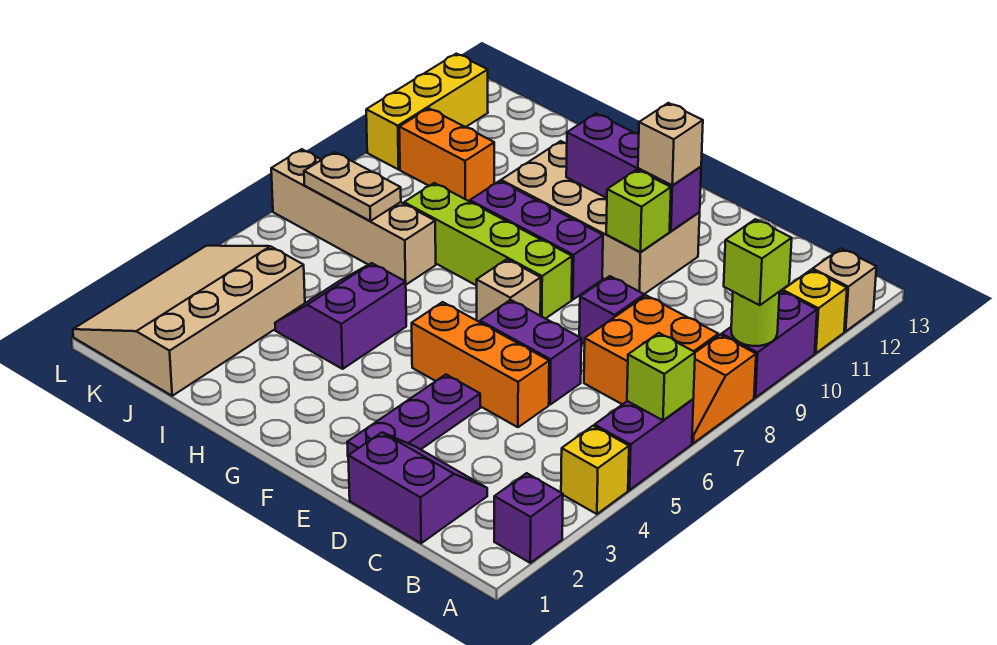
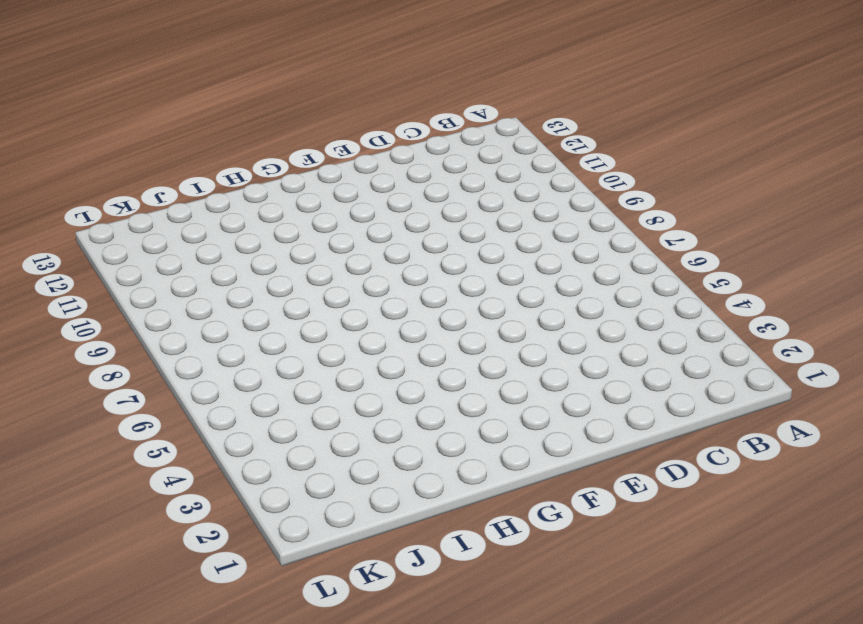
none -> purple brick A2 level 1
none -> yellow brick A4 level 1
none -> purple brick A5:A6 level 1

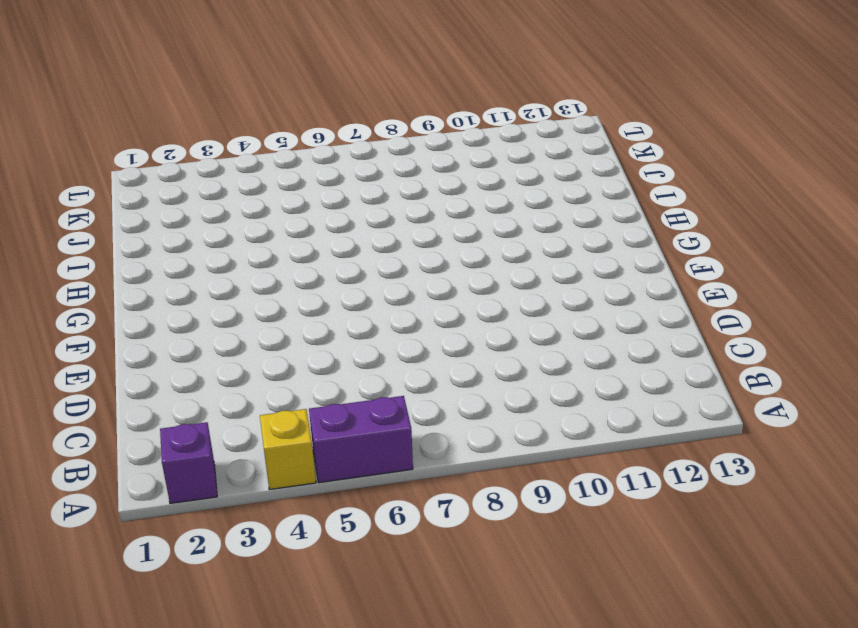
none -> orange slope A7:A8 level 1 top 8
none -> purple brick A9:A10 level 1
none -> yellow brick A11 level 1

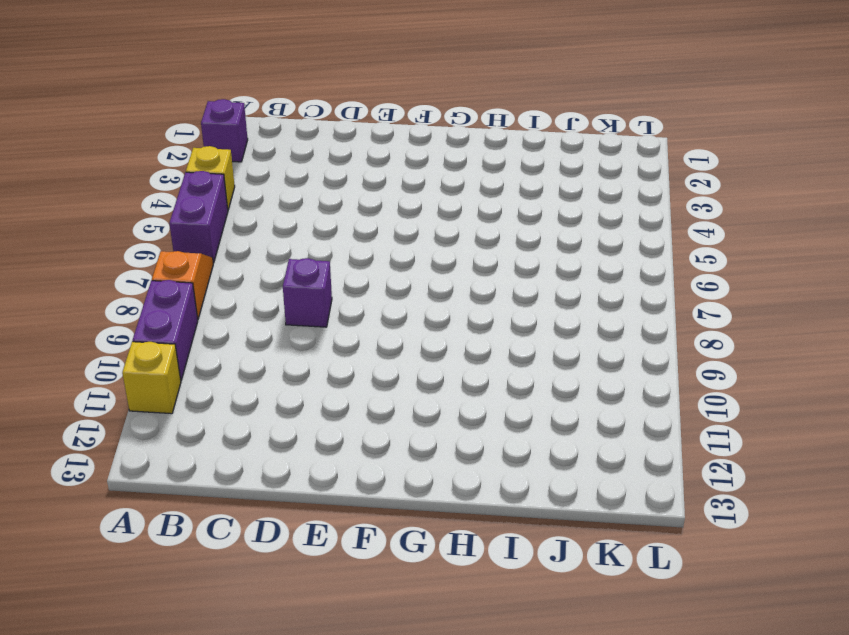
none -> tan brick A12 level 1
none -> orange brick B7:C8 level 1
none -> purple slope C1:D2 level 1 top 1

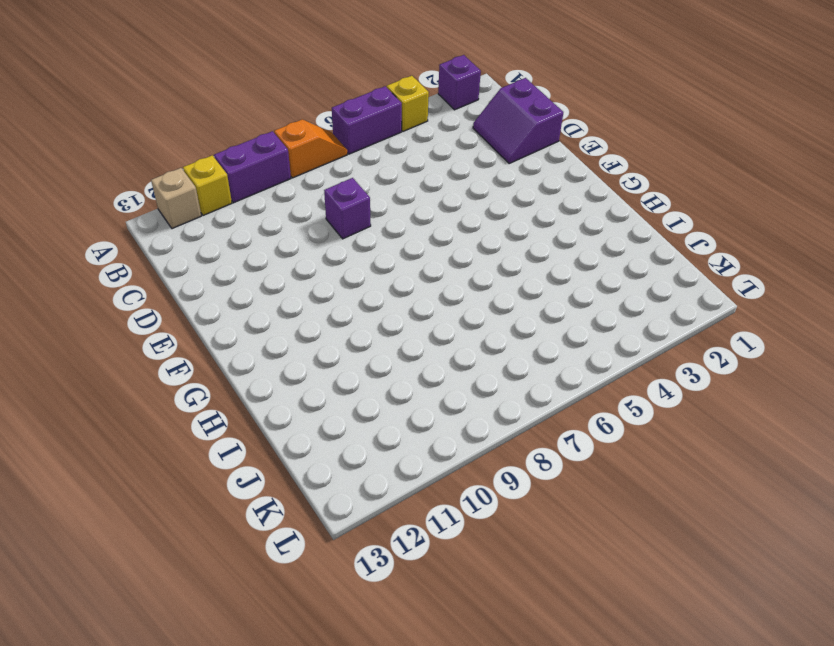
none -> orange brick B7:C8 level 1
none -> orange brick D5:F5 level 1
none -> purple brick D6:E6 level 1

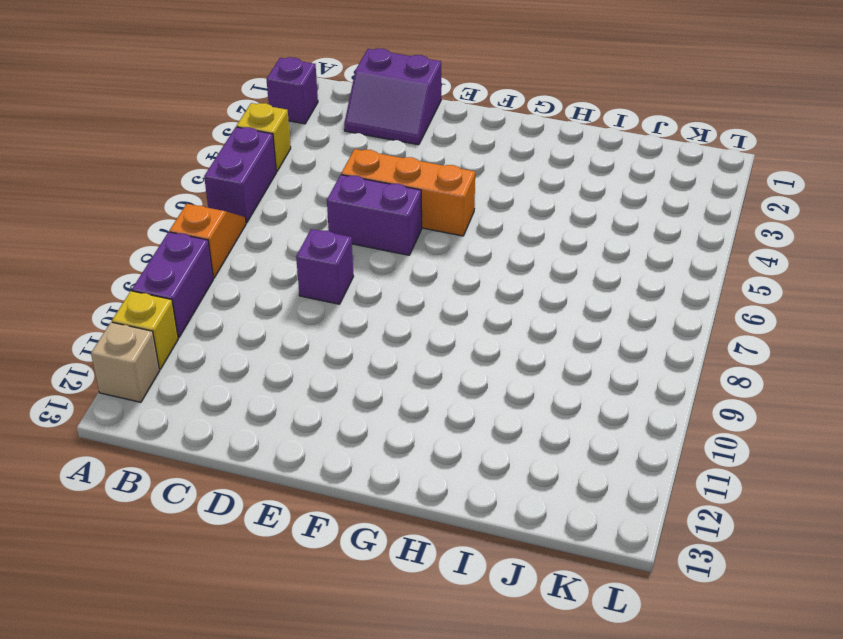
none -> orange brick B7:C8 level 1
none -> purple plate E2:E4 level 1
none -> tan brick E10:H11 level 1

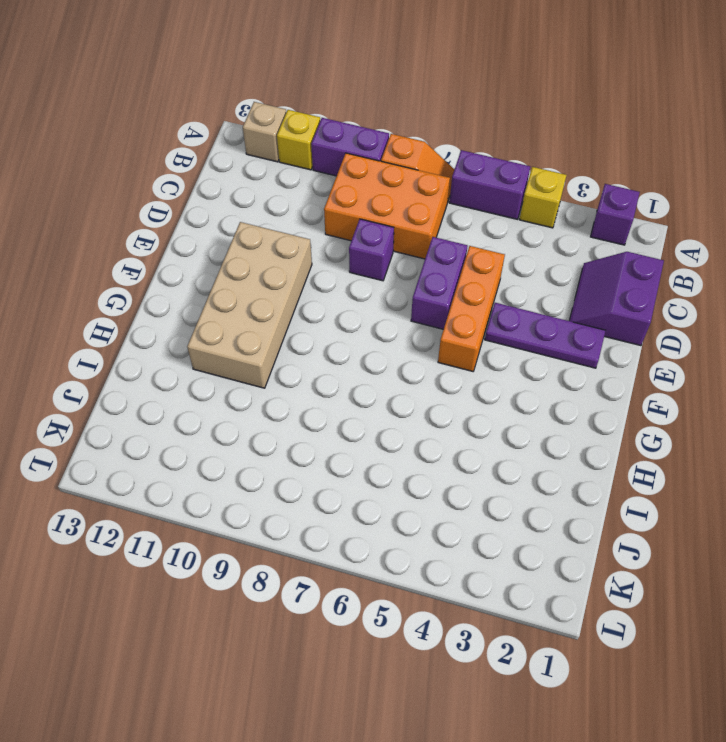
orange brick B7:C9 level 1 -> orange brick B7:C8 level 1
none -> tan brick F7 level 1
none -> lime brick F8:I8 level 1
none -> purple brick F9:H9 level 1

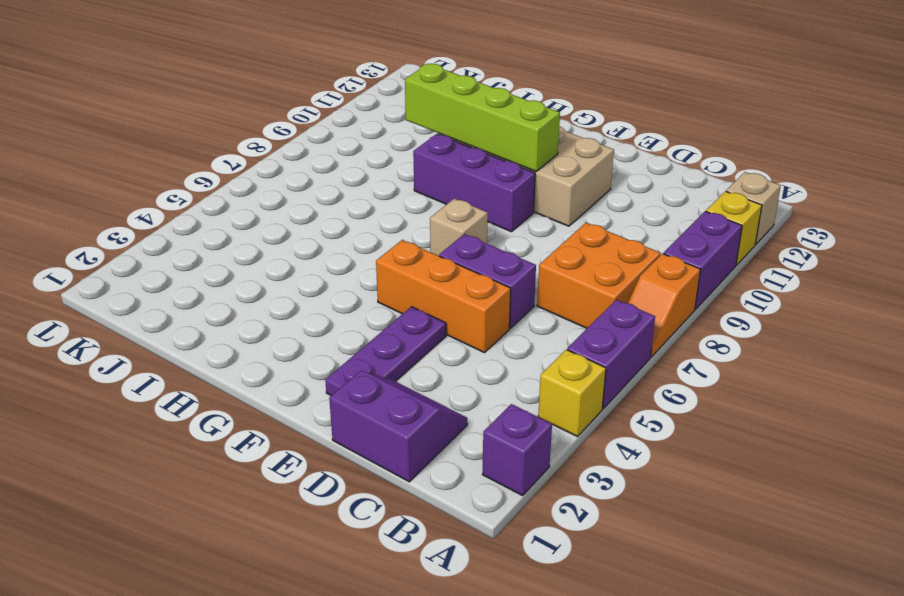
lime brick F10:I10 level 2 -> lime brick F8:I8 level 1
none -> purple brick D8 level 1
none -> purple slope H4:I5 level 1 top H
none -> tan brick I7:L7 level 1

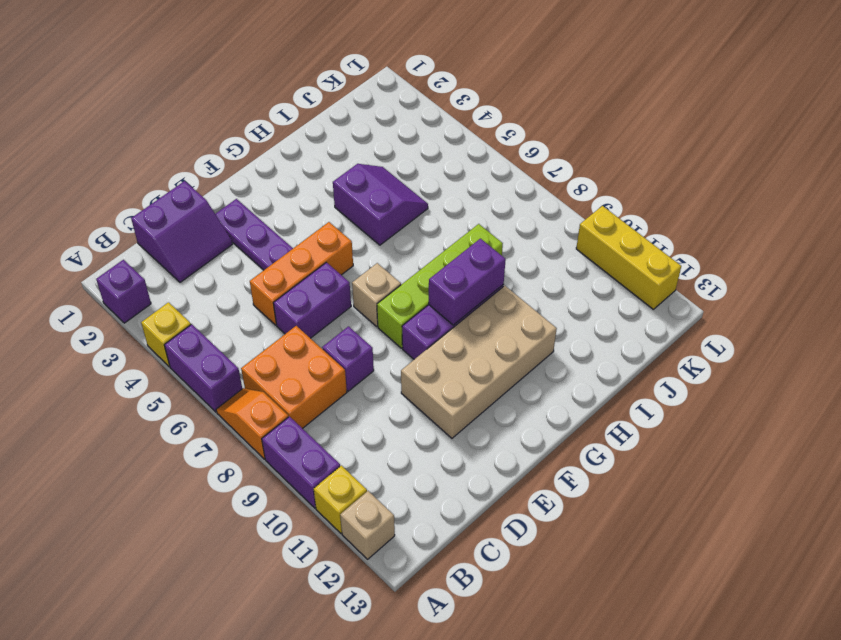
purple brick G9:H9 level 2 -> none
none -> tan brick I7:L7 level 1
none -> tan slope J1:L4 level 1 top J
none -> orange brick J10:K10 level 1

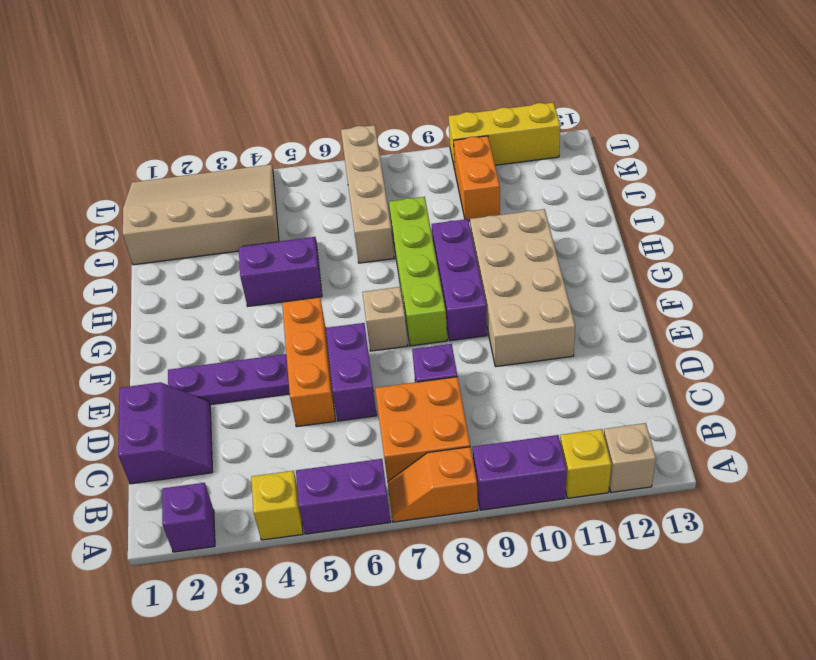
none -> lime brick A6 level 2
none -> lime round brick A9 level 2
none -> lime brick E10 level 2

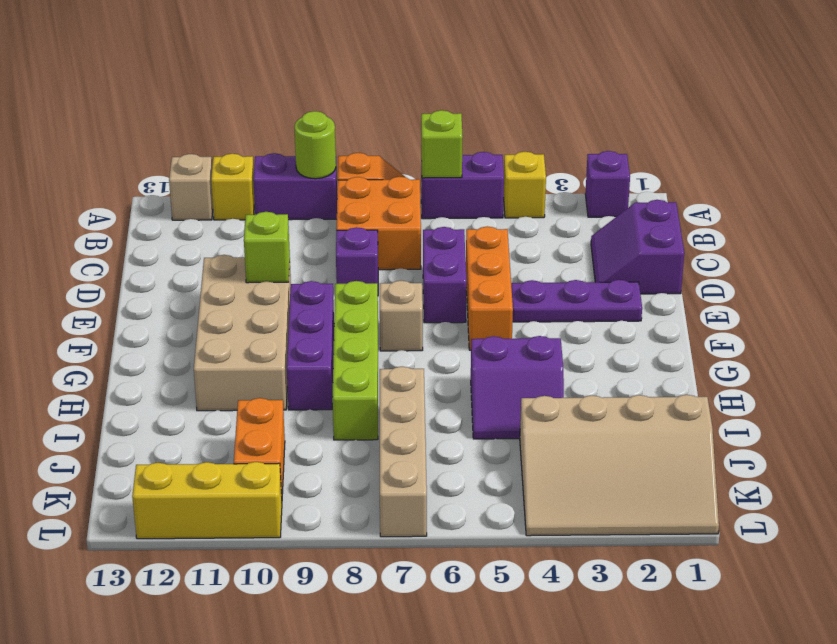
none -> purple brick E11:G11 level 2
none -> tan plate J7:K7 level 2
none -> lime brick A9 level 3

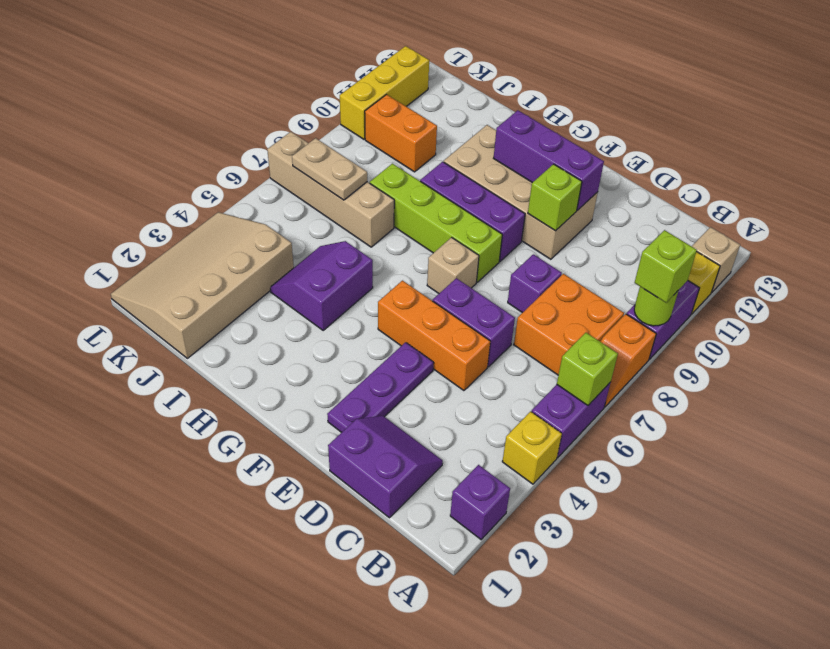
none -> tan brick E11 level 3

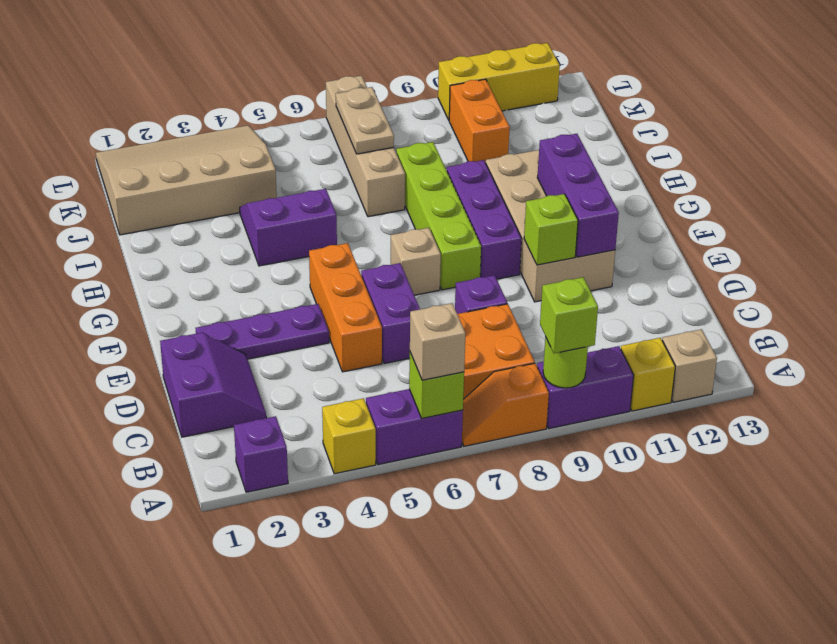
tan brick A6 level 3 -> tan brick E11 level 3

